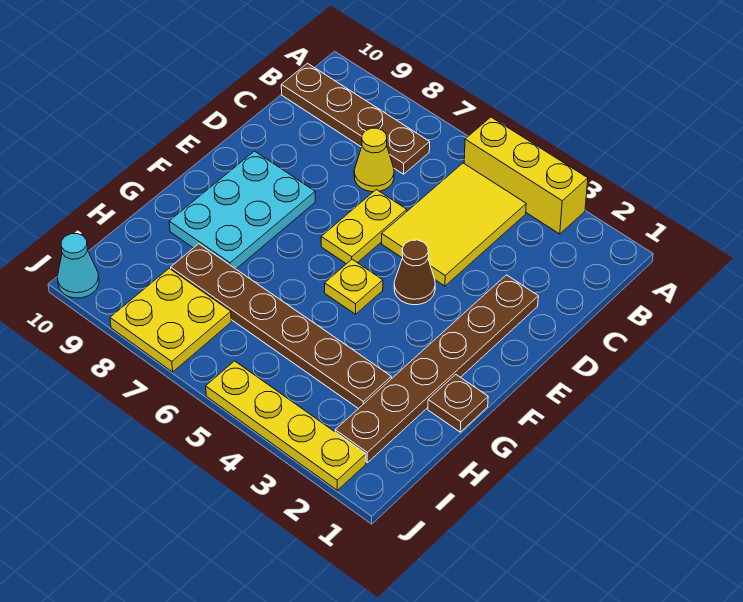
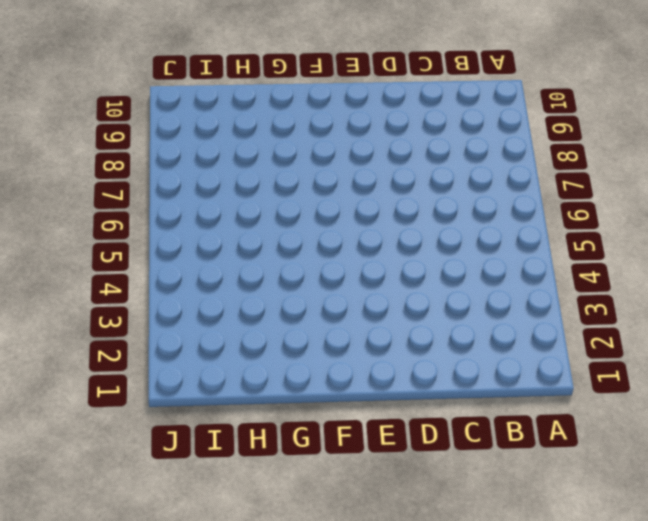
none -> yellow brick A3:A5 level 1
none -> yellow tile B4:D5 level 1
none -> brown plate B7:B10 level 1

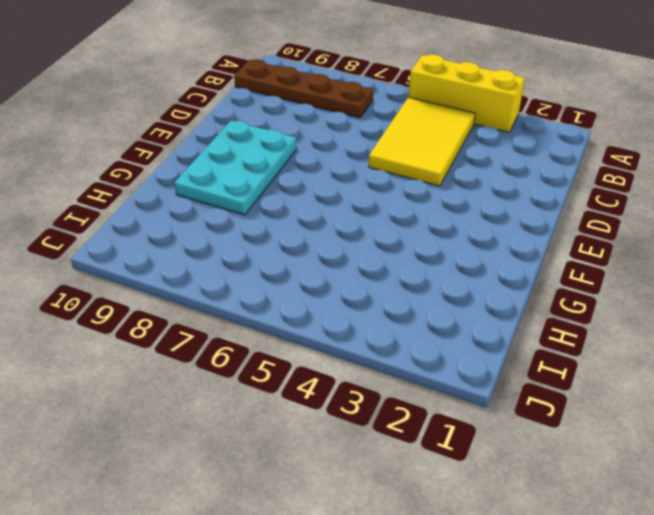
none -> yellow cone C7 level 1
none -> brown plate D2:I2 level 1
none -> yellow plate D6:E6 level 1

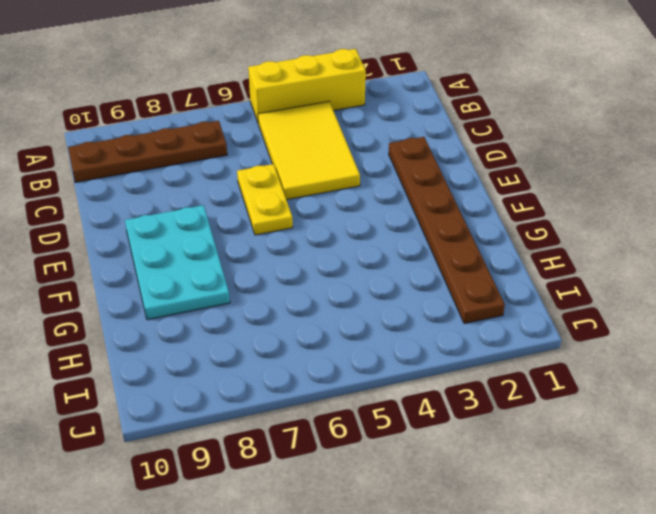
none -> yellow cone C7 level 1
none -> brown cone E4 level 1
none -> yellow plate F5 level 1

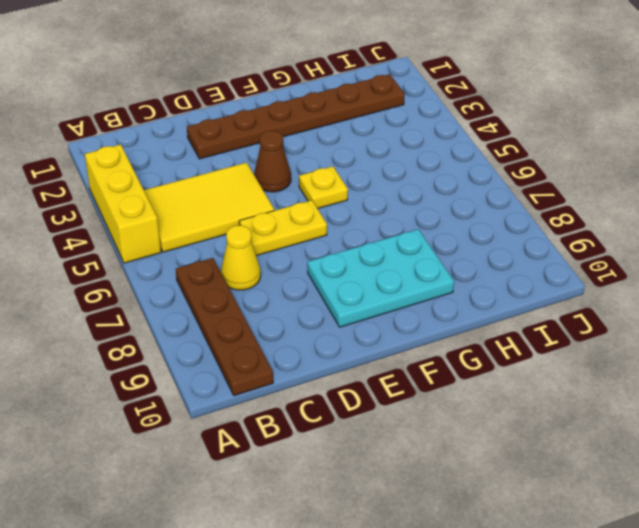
none -> brown plate G1 level 1
none -> brown plate H3:H8 level 1
none -> yellow plate I7:J8 level 1

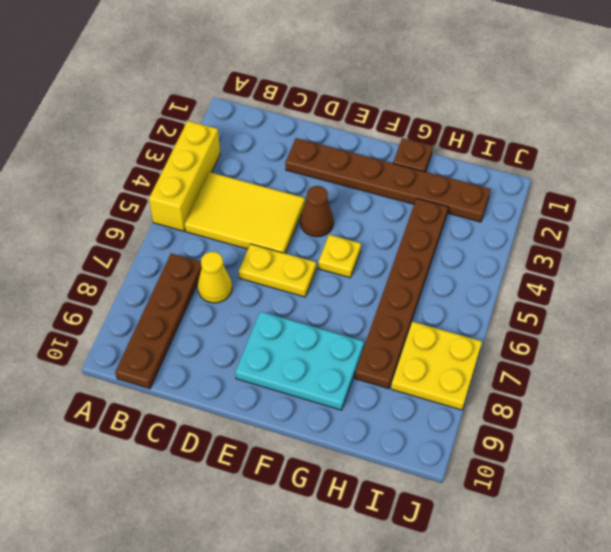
none -> yellow plate J2:J5 level 1
none -> cyan cone J10 level 1

